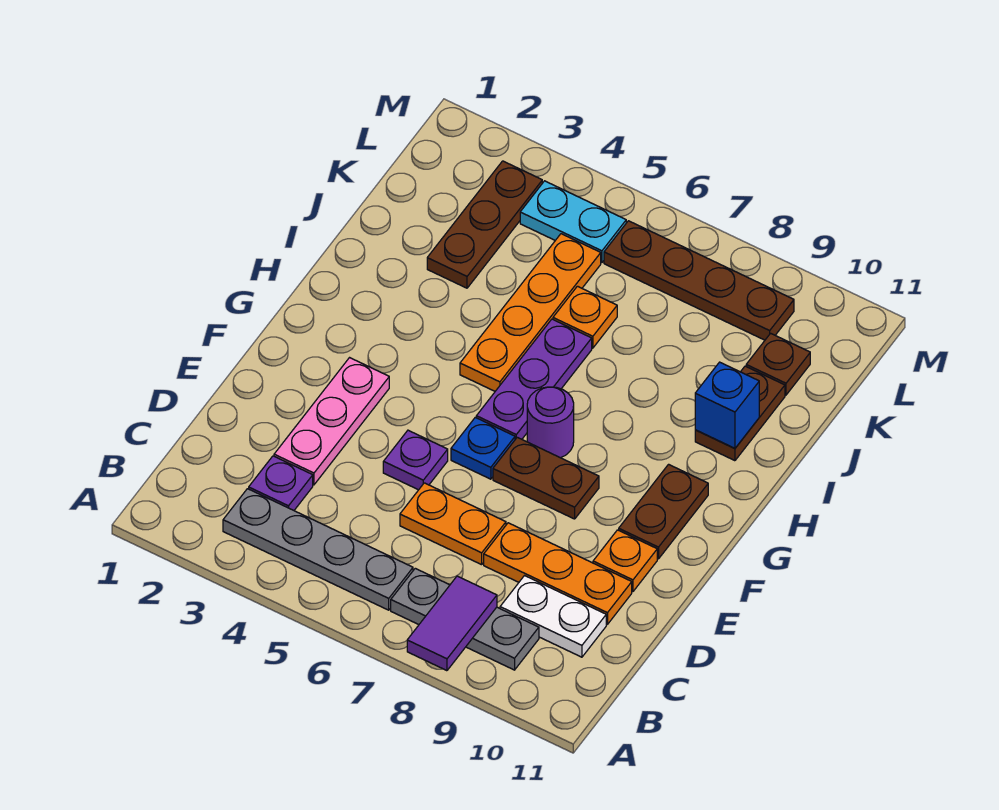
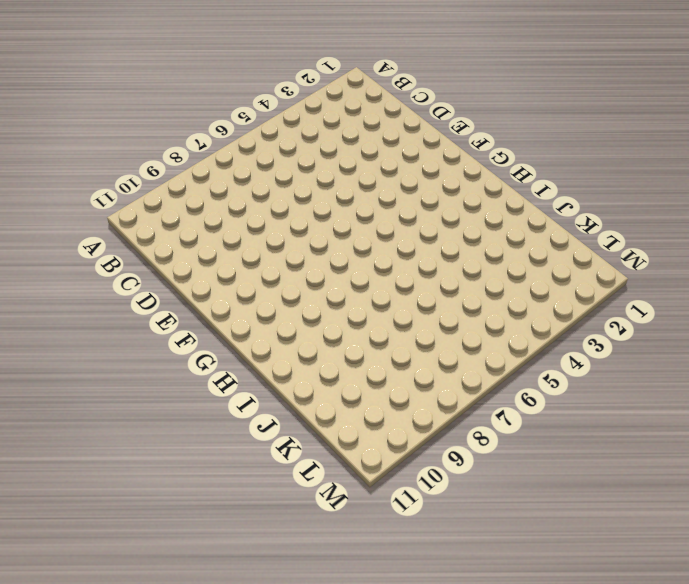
none -> grey plate B3:B6 level 1
none -> grey plate B7:B9 level 1
none -> purple plate C3 level 1

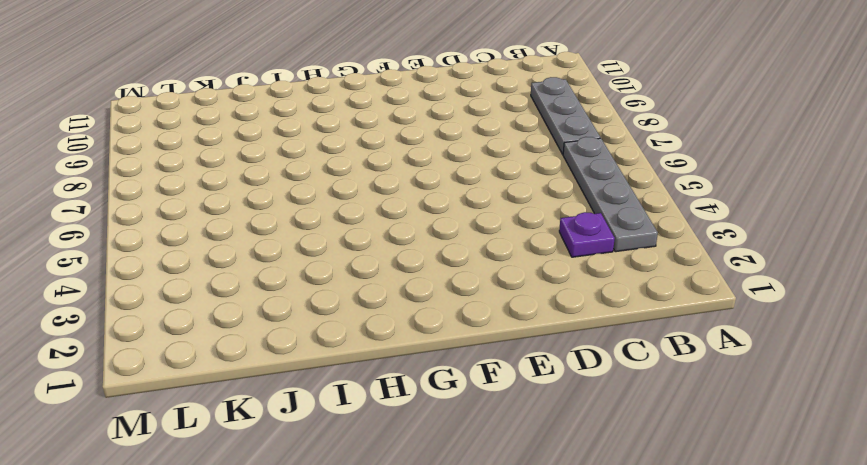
none -> white plate C9:C10 level 1
none -> pink plate D3:F3 level 1
none -> orange plate D6:D7 level 1

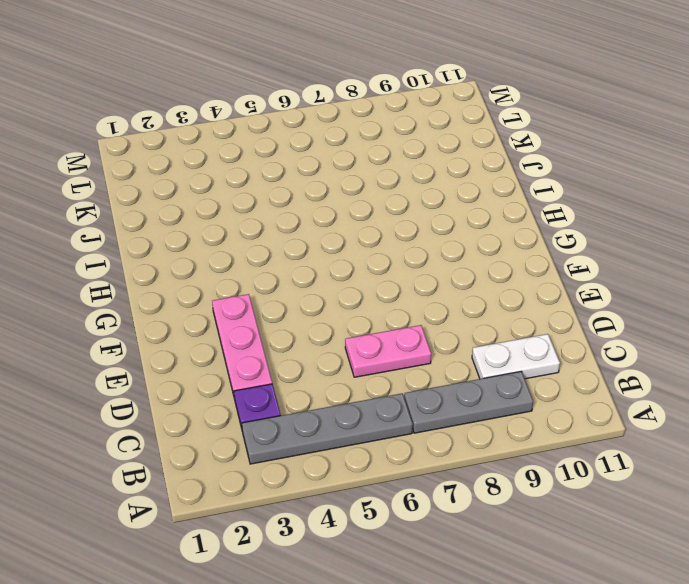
pink plate D6:D7 level 1 -> orange plate D6:D7 level 1
none -> orange plate D8:D10 level 1
none -> purple plate E5 level 1
none -> orange plate E10 level 1

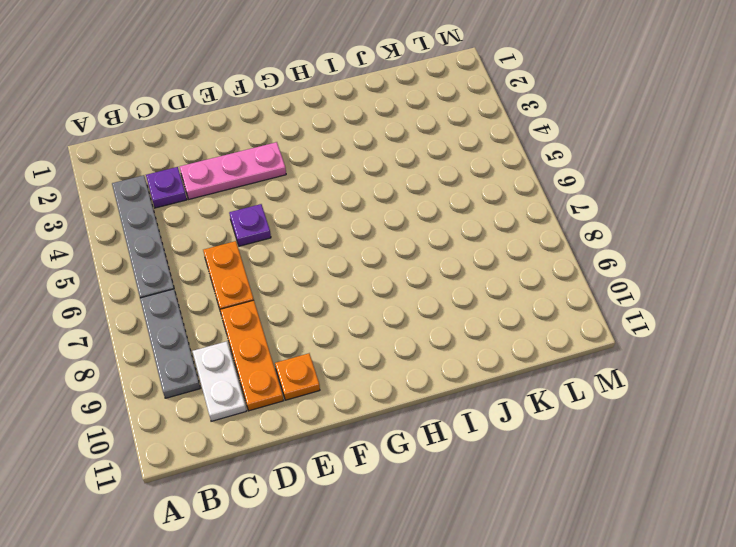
none -> blue plate F6 level 1
none -> brown plate F7:F8 level 1
none -> brown plate F10:G10 level 1

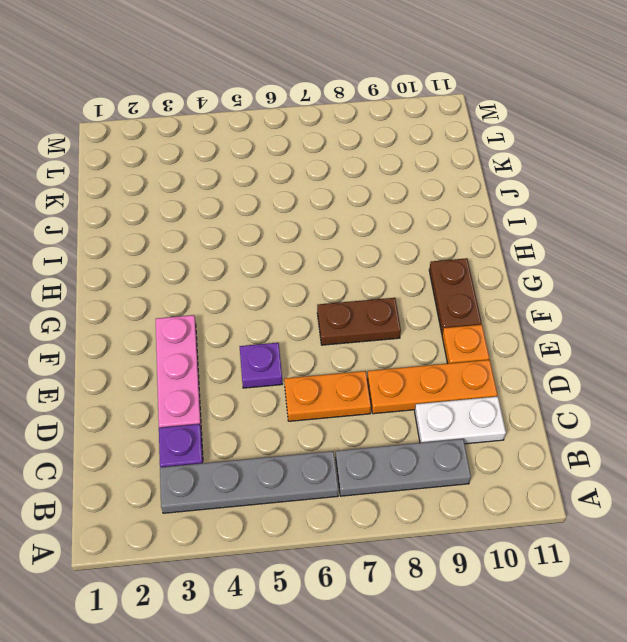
none -> blue plate F6 level 1
none -> purple plate G6:I6 level 1
none -> purple round brick G7 level 1

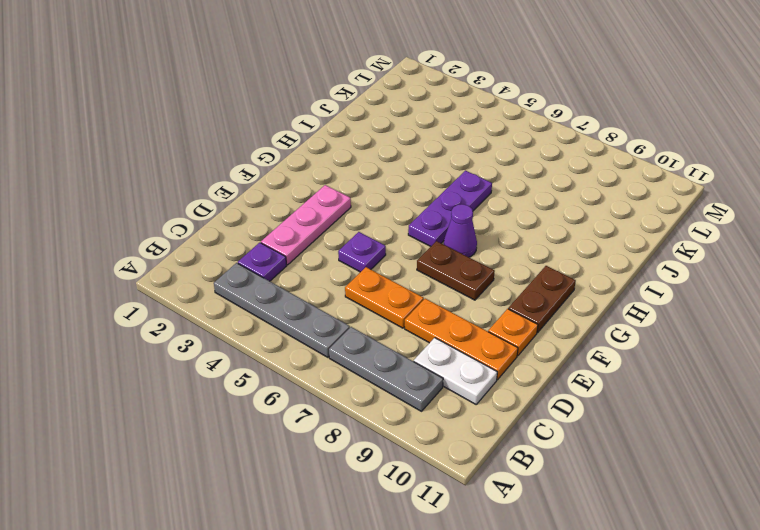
purple cone G7 level 1 -> purple round brick G7 level 1
none -> blue plate F6 level 1
none -> orange plate H5:K5 level 1
none -> brown plate I10:J10 level 1

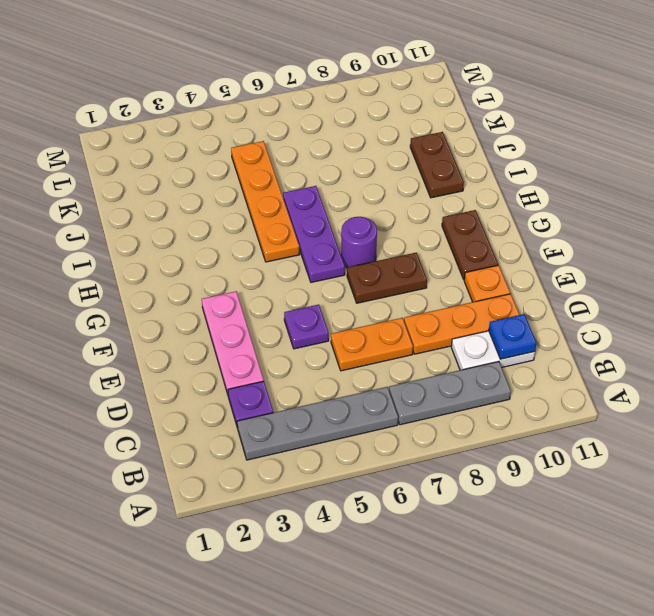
blue plate C10 level 2 -> blue plate F6 level 1
none -> brown plate J3:L3 level 1
none -> orange plate J6 level 1
none -> brown plate K10 level 1

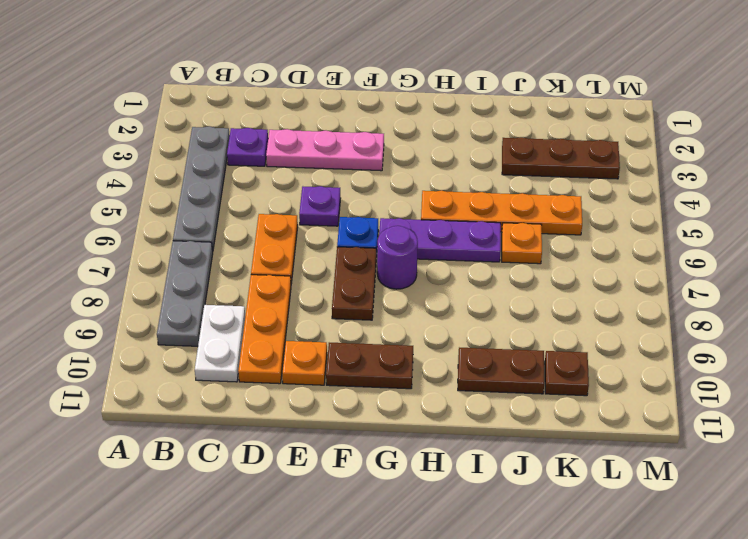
none -> cyan plate L4:L5 level 1
none -> brown plate L6:L9 level 1
none -> purple tile A8:B8 level 2

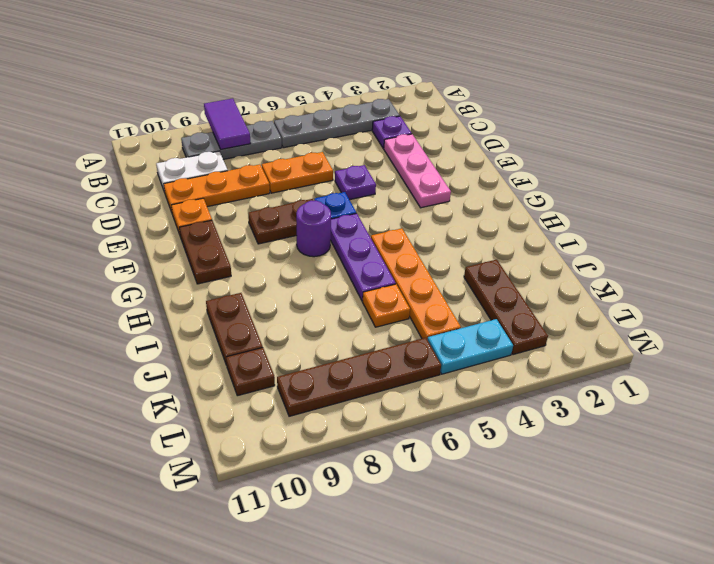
none -> blue brick I10 level 2

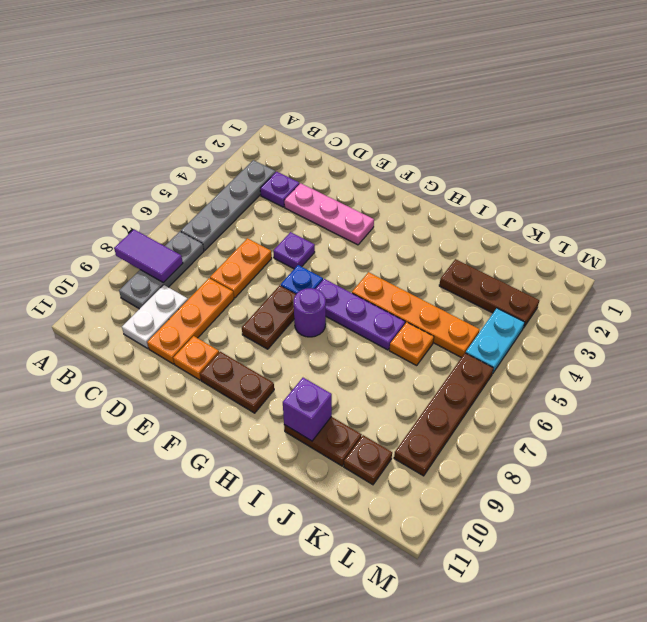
purple brick I10 level 2 -> blue brick I10 level 2

